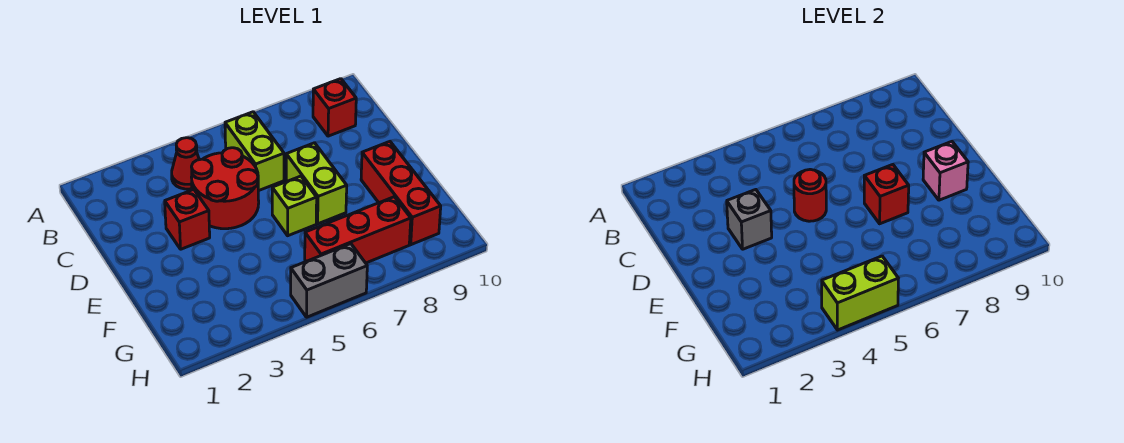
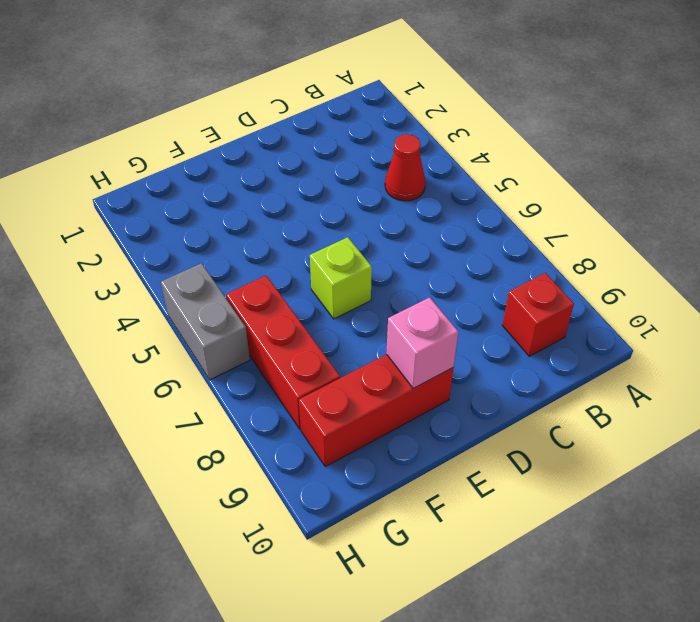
none -> lime brick B6:C6 level 1
none -> red round brick C4:D5 level 1
none -> red brick D3 level 1

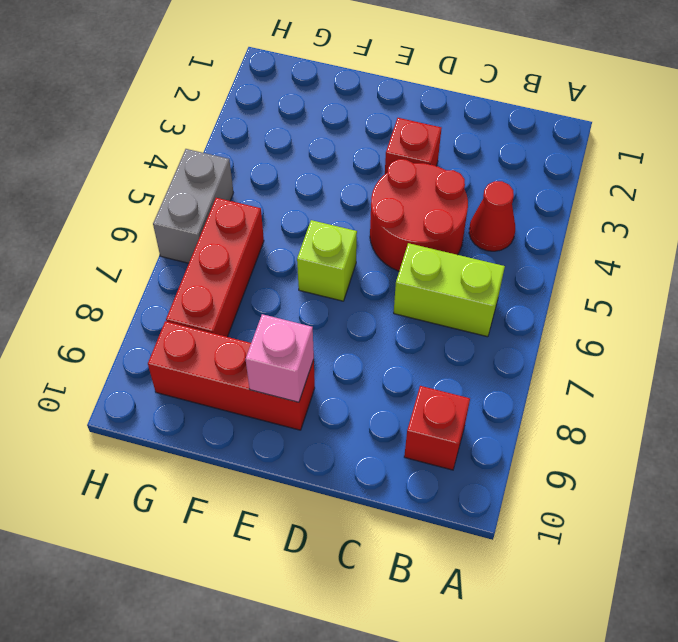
none -> lime brick D7:E7 level 1
none -> grey brick D3 level 2
none -> red round brick D5 level 2

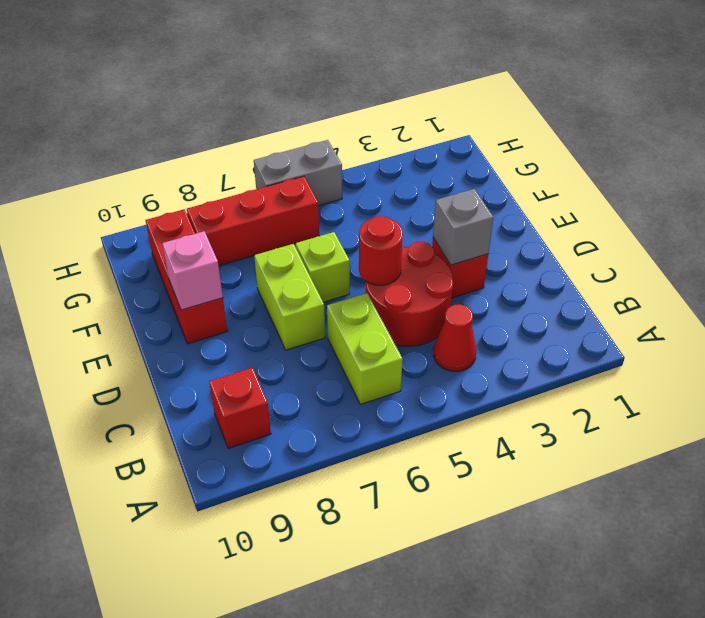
none -> red brick E7 level 2
none -> lime brick H4:H5 level 2

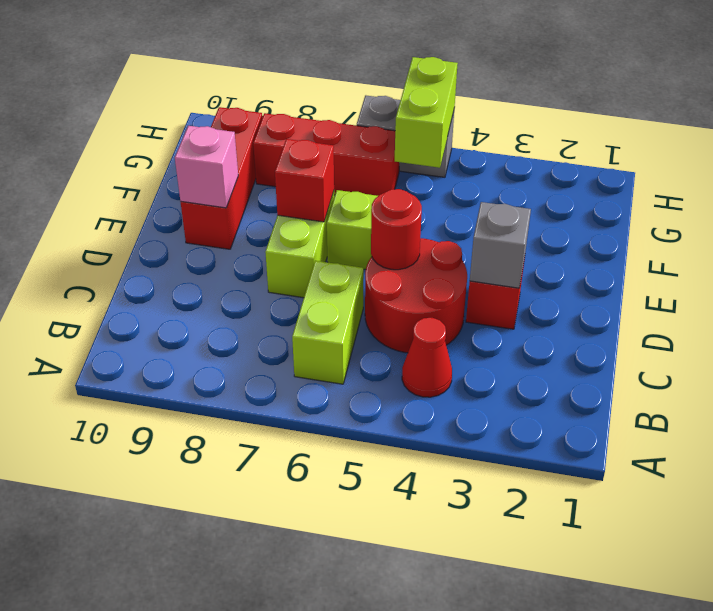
lime brick G5:H5 level 2 -> lime brick H4:H5 level 2
none -> red brick B9 level 1

